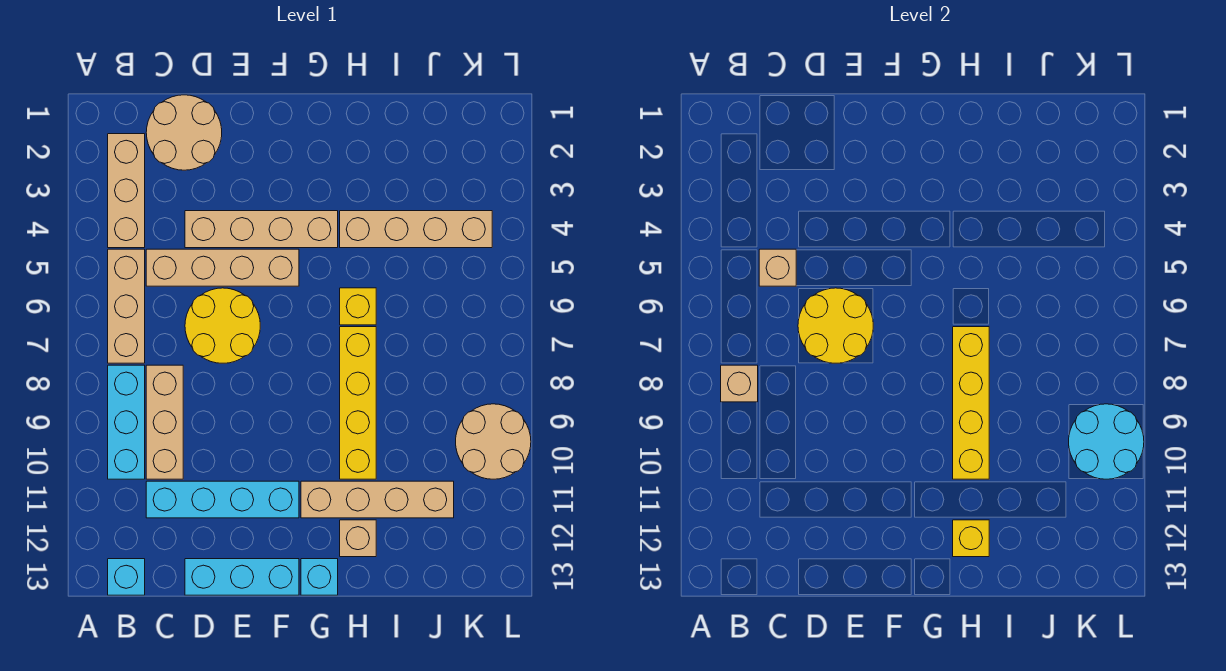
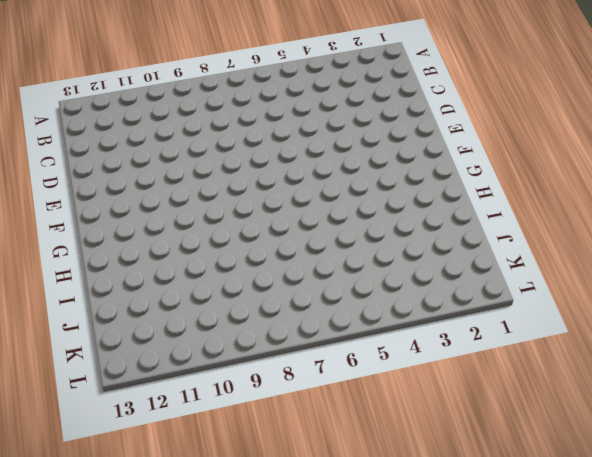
none -> tan brick B2:B4 level 1
none -> tan brick B5:B7 level 1
none -> cyan brick B8:B10 level 1

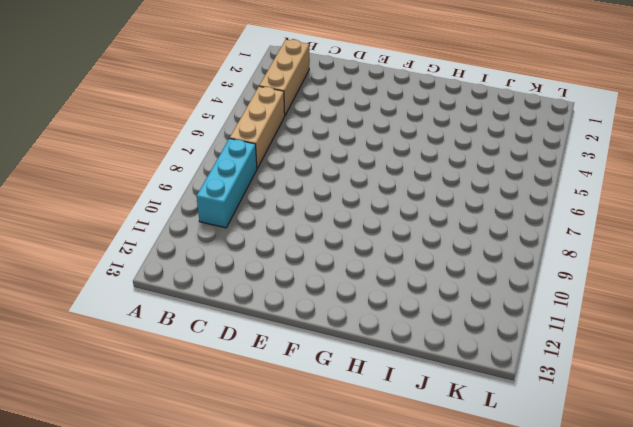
none -> cyan brick B13 level 1
none -> tan round brick C1:D2 level 1
none -> tan brick C5:F5 level 1

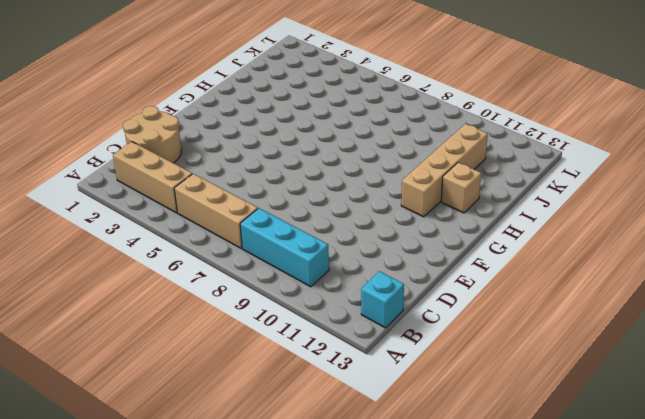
none -> tan brick C5:F5 level 1
none -> tan brick C8:C10 level 1
none -> cyan brick C11:F11 level 1

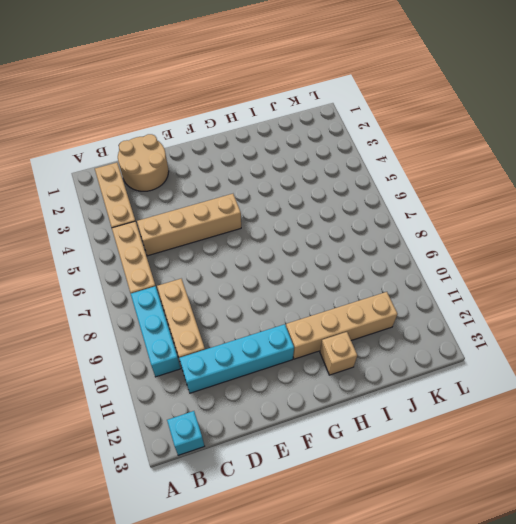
none -> tan brick D4:G4 level 1
none -> yellow round brick D6:E7 level 1
none -> cyan brick D13:F13 level 1

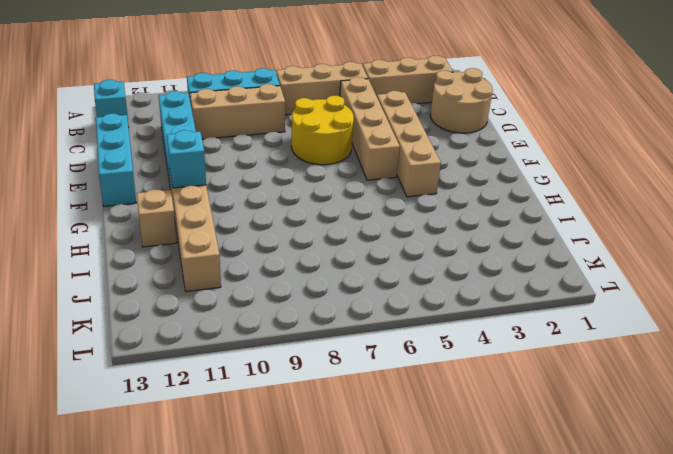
cyan brick G11 level 2 -> cyan brick G13 level 1
none -> tan brick H4:K4 level 1
none -> yellow brick H6 level 1
none -> yellow brick H7:H10 level 1

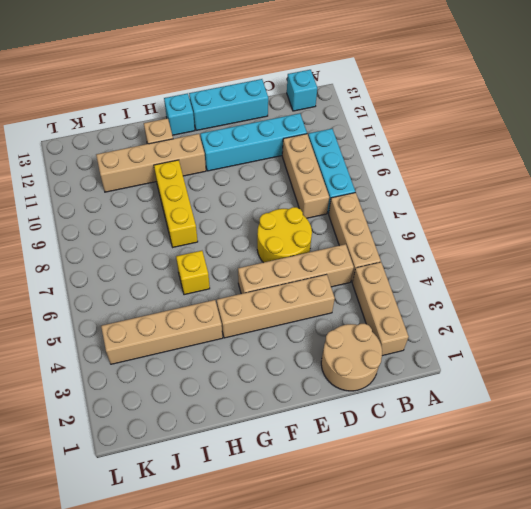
yellow brick H8:H10 level 1 -> yellow brick H7:H10 level 1
none -> tan round brick K9:L10 level 1
none -> tan brick B8 level 2
none -> tan brick C5 level 2

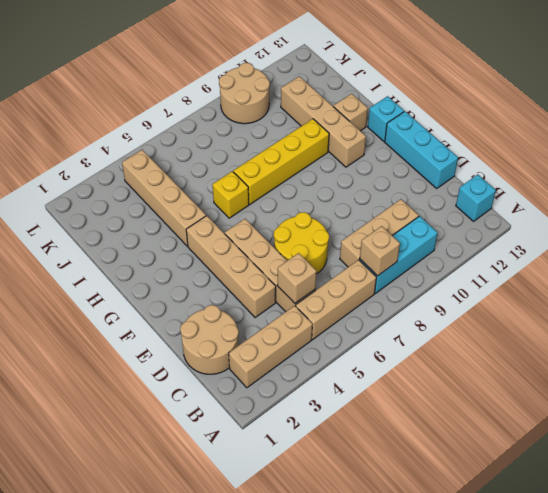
none -> cyan brick C11:F11 level 1
none -> yellow round brick D6:E7 level 2
none -> yellow brick H7:H10 level 2

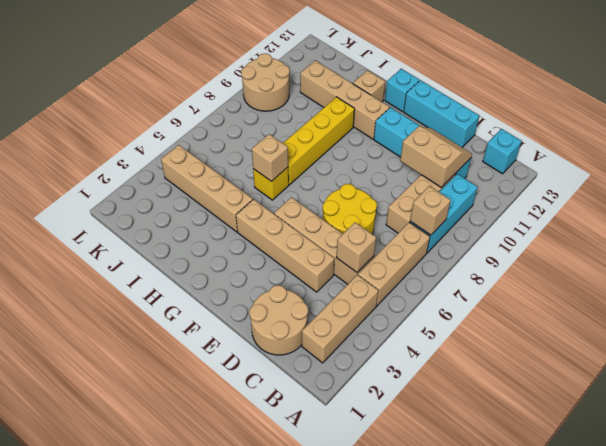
tan slope C10:D11 level 2 top 10 -> none
tan brick H6 level 2 -> none
none -> yellow round brick D6:E7 level 2
none -> yellow brick H7:H10 level 2
none -> yellow brick H12 level 2

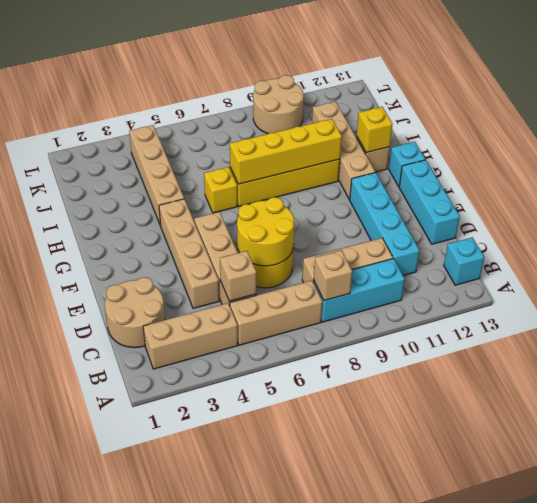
none -> cyan round brick K9:L10 level 2

